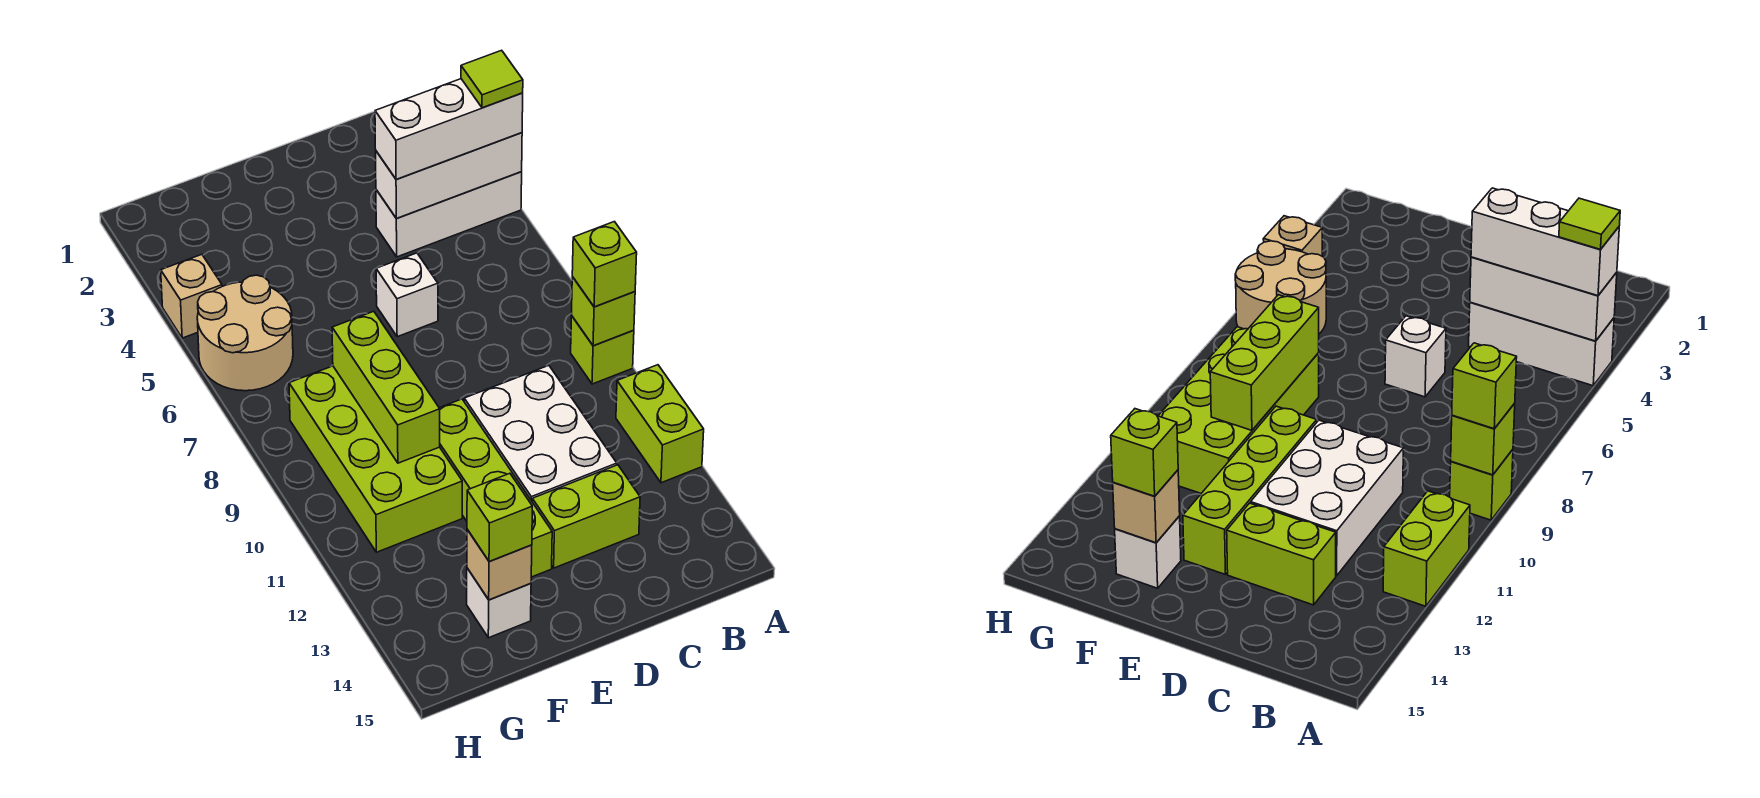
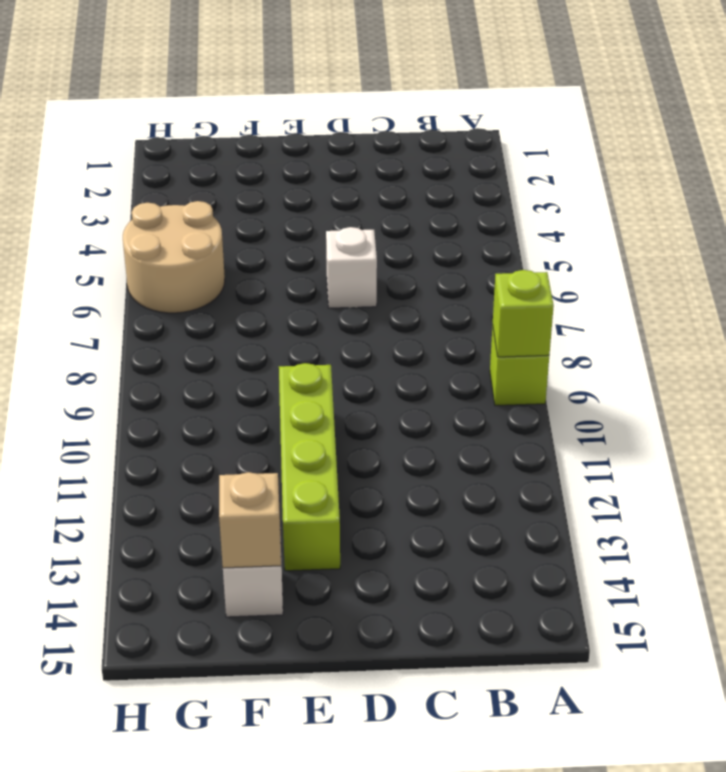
none -> white brick A4:C4 level 1
none -> lime brick A11:A12 level 1
none -> white brick C10:D12 level 1

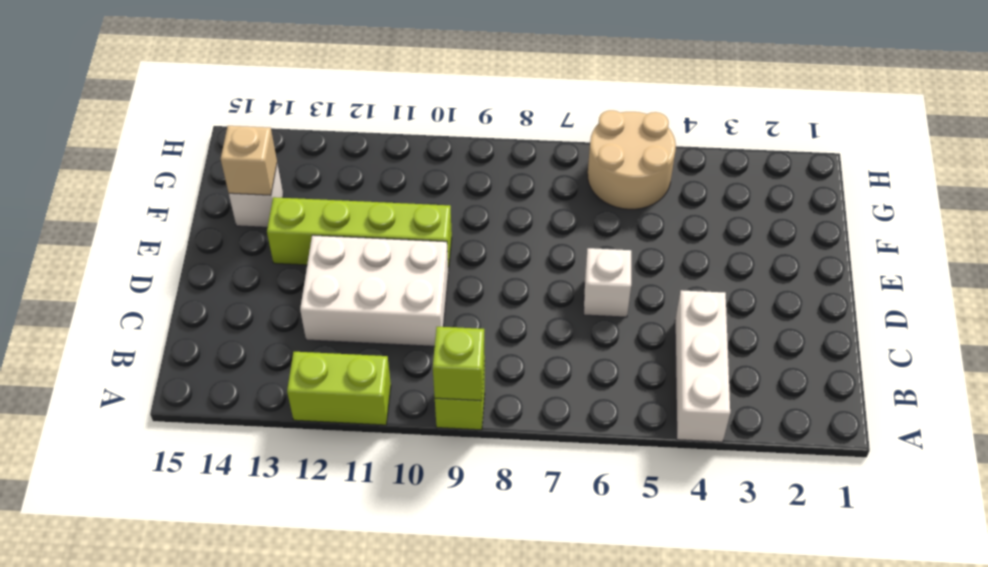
none -> lime brick C13:D13 level 1
none -> lime brick F8:G11 level 1
none -> tan brick H4 level 1

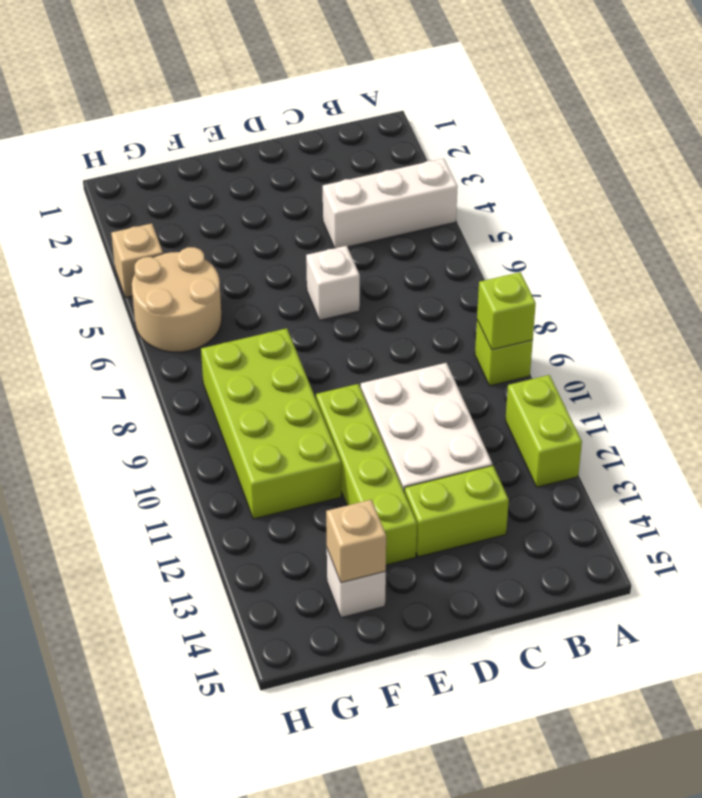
none -> white brick A4:C4 level 2
none -> lime brick F8:F10 level 2
none -> white brick A4:C4 level 3

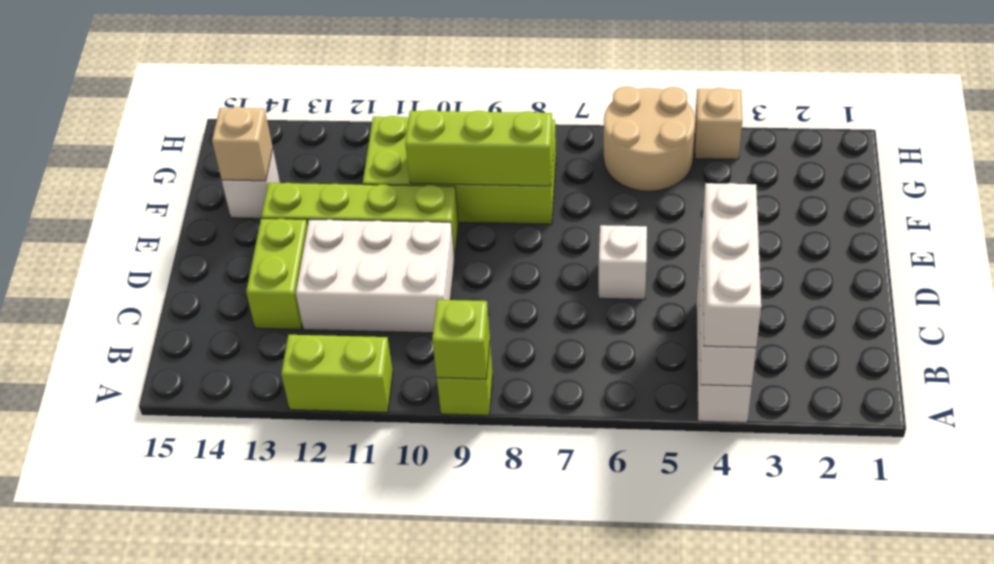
none -> lime brick A9 level 3
none -> lime brick F14 level 3
none -> lime tile A4 level 4

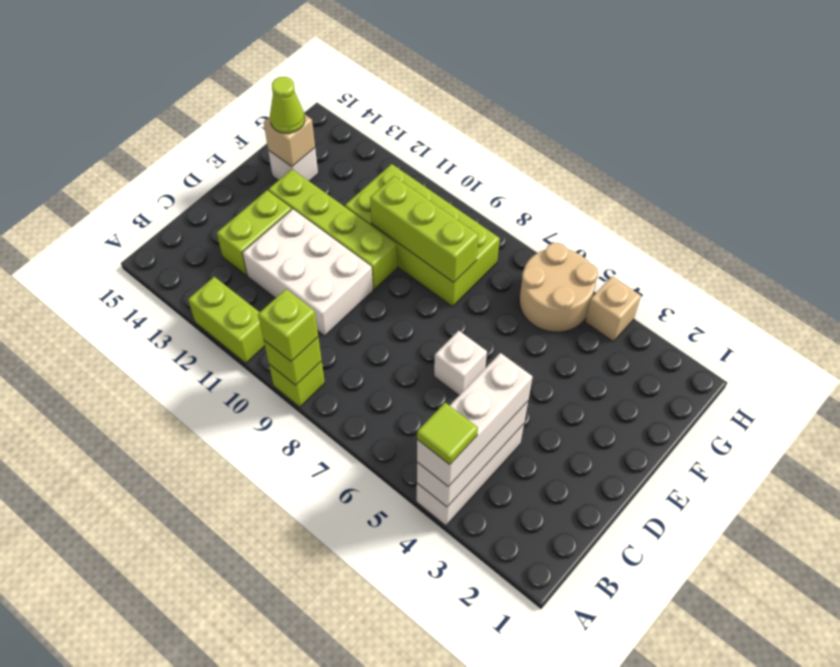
lime cone F14 level 3 -> lime brick F14 level 3

